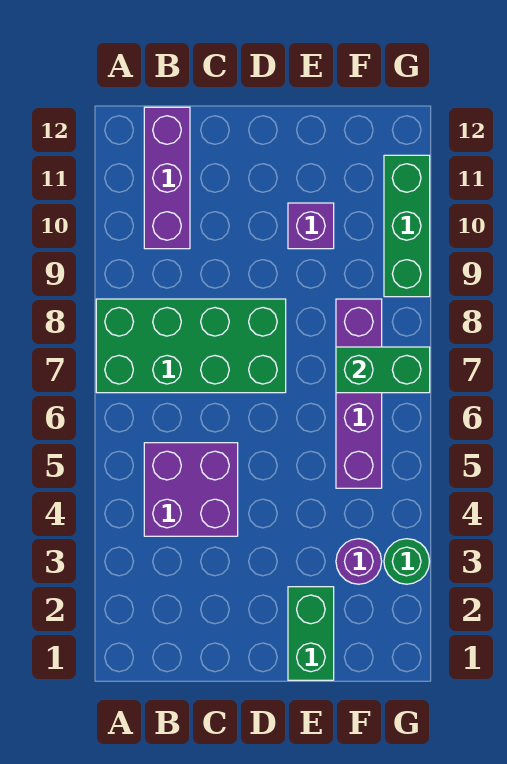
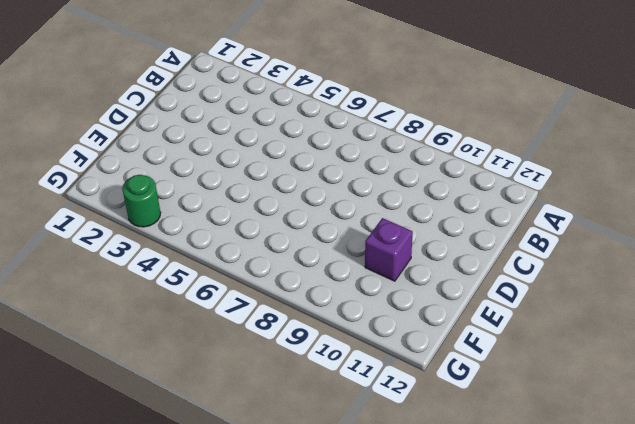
none -> green brick A7:D8 level 1
none -> purple brick B4:C5 level 1

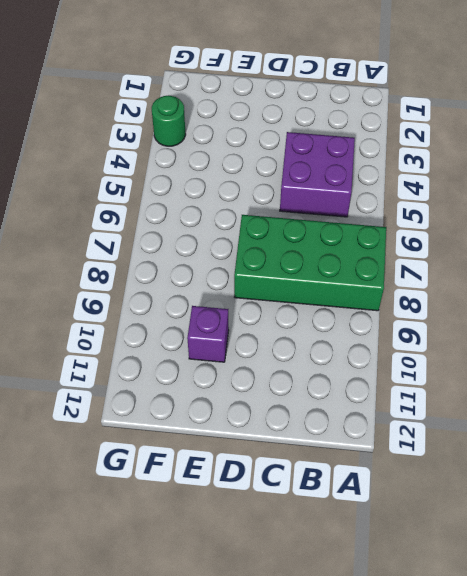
none -> purple brick B10:B12 level 1
none -> green brick E1:E2 level 1

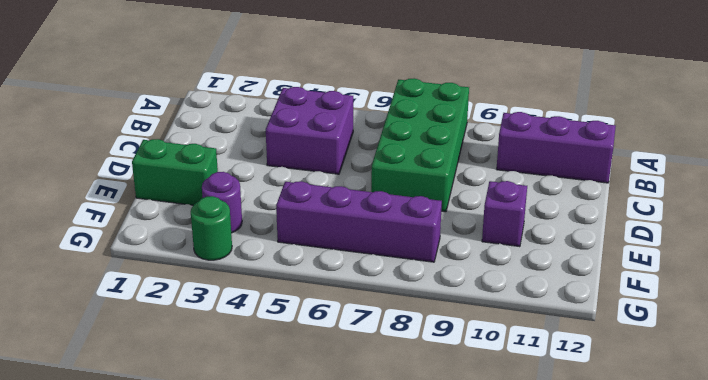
none -> green brick G9:G11 level 1
none -> green brick F7:G7 level 2

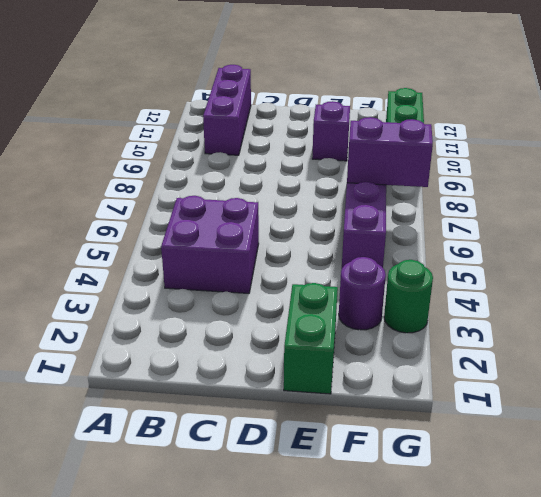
purple brick F7:G7 level 2 -> green brick F7:G7 level 2
none -> green brick A7:D8 level 1

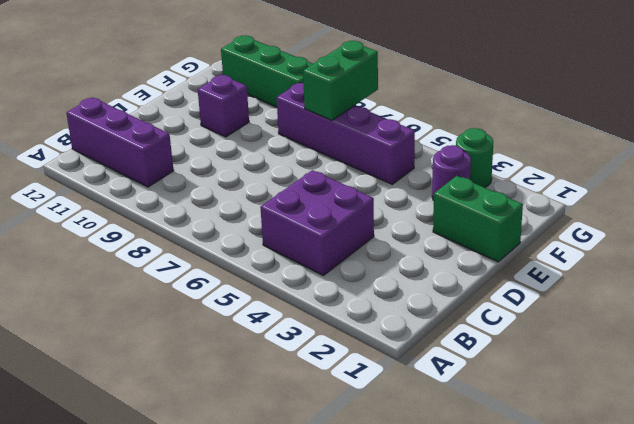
none -> green brick A7:D8 level 1

